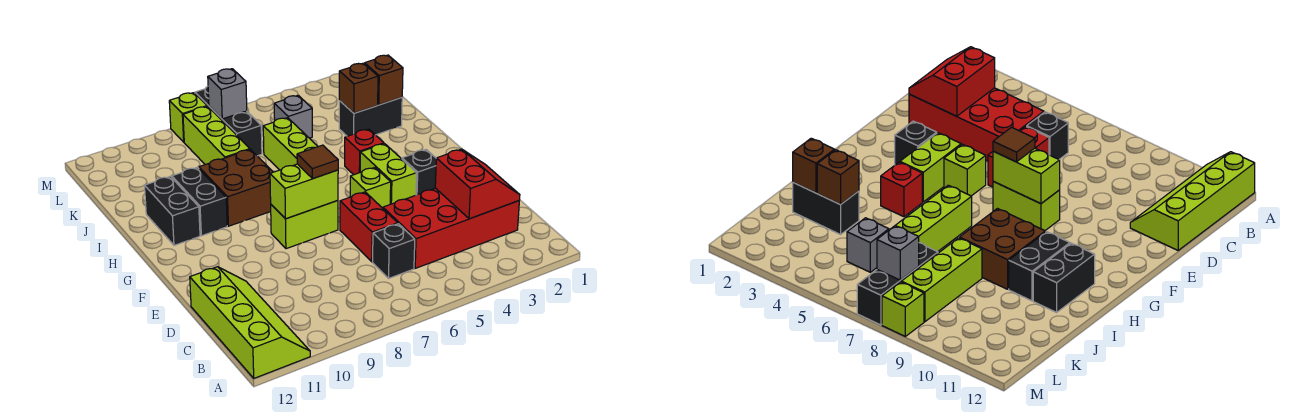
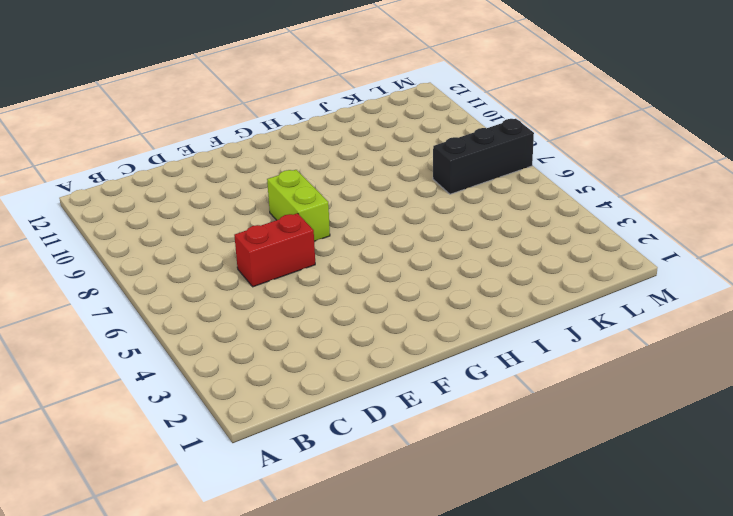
none -> lime slope A11:D12 level 1 top 12
none -> red brick C2:D5 level 1
none -> black brick C6 level 1

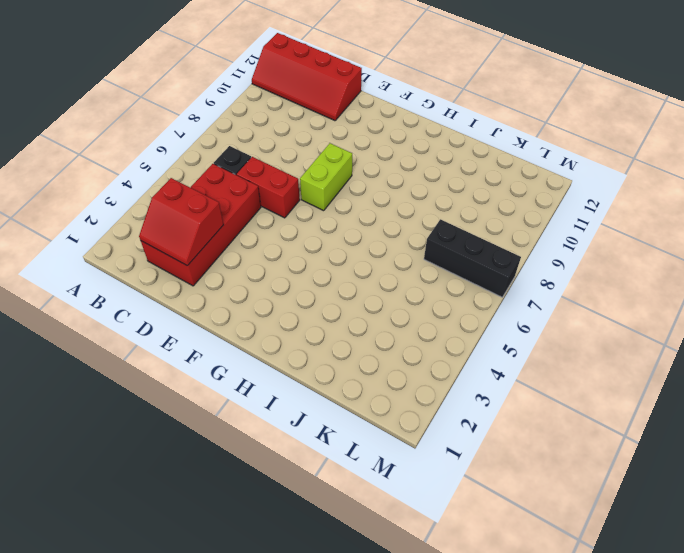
red slope A11:D12 level 1 top 12 -> lime slope A11:D12 level 1 top 12
none -> black brick F3 level 1
none -> lime brick F4:G4 level 1
none -> lime brick F5 level 1

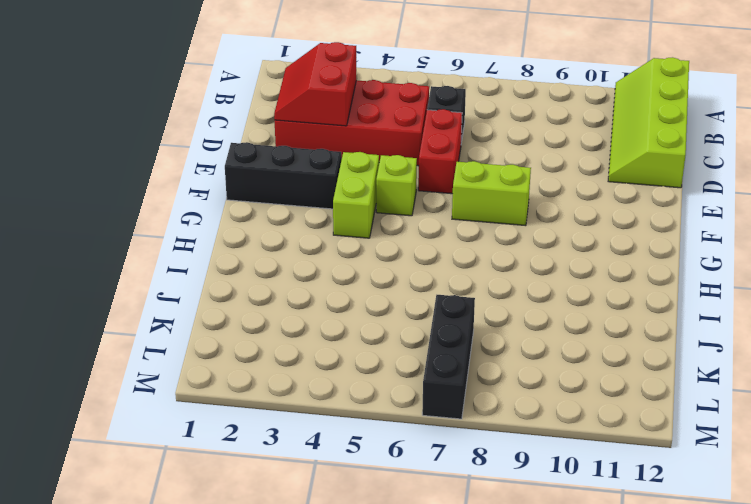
black brick F1:F3 level 1 -> black brick F3 level 1
none -> red brick H4 level 1
none -> lime brick H6:J6 level 1
none -> brown brick H8:I9 level 1

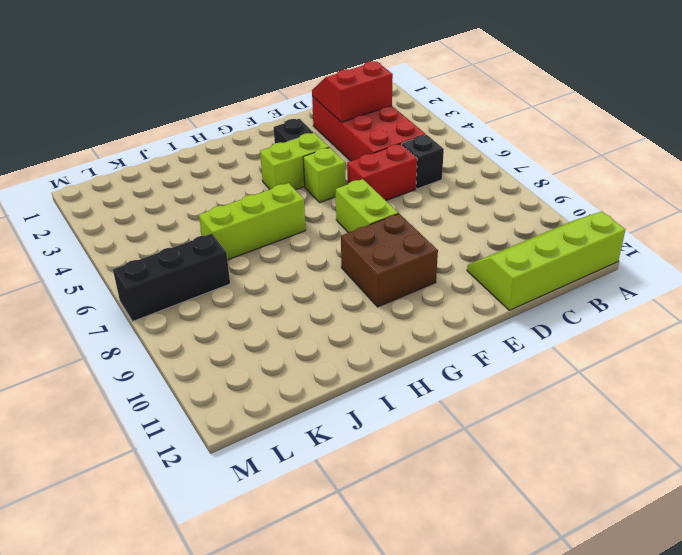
brown brick F9:G10 level 1 -> brown brick H8:I9 level 1
none -> red brick H4 level 1
none -> black brick H10:I10 level 1
none -> black brick H11:I11 level 1

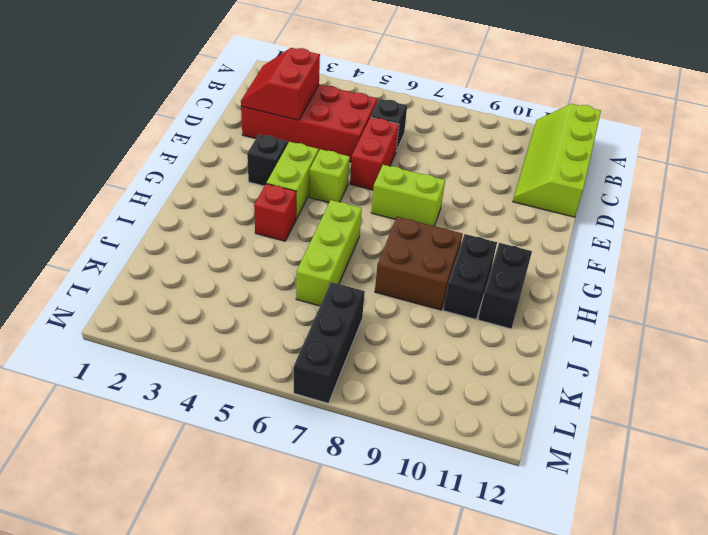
none -> black brick J2:J3 level 1
none -> lime brick J8:L8 level 1
none -> grey brick K5 level 1

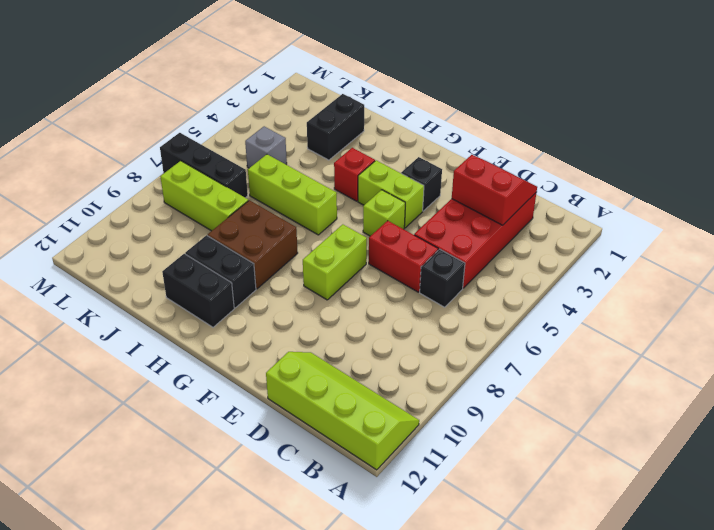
none -> lime brick M8 level 1
none -> lime brick F7:F8 level 2
none -> brown brick J2 level 2

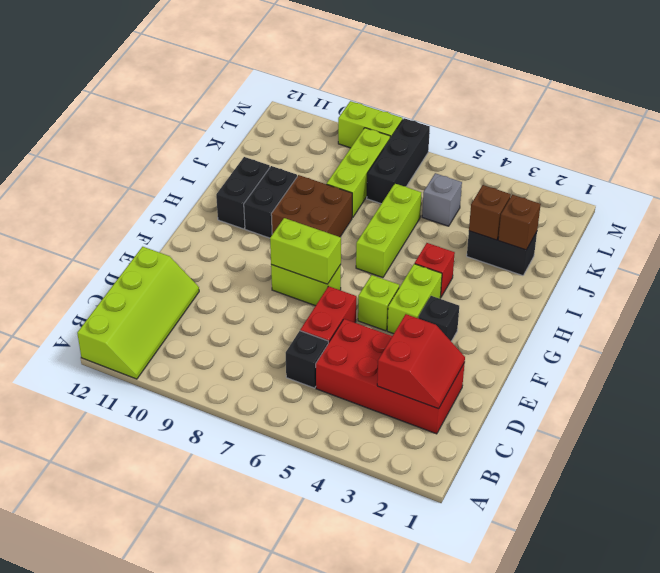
lime brick M8:M9 level 1 -> lime brick M8 level 1
none -> grey brick L7 level 2
none -> brown tile F7 level 3

